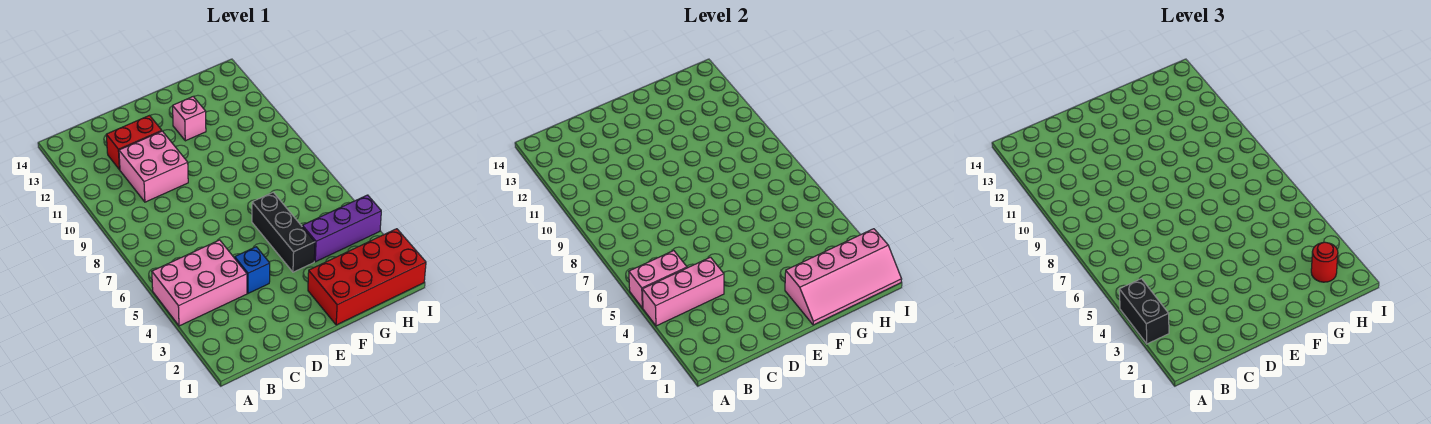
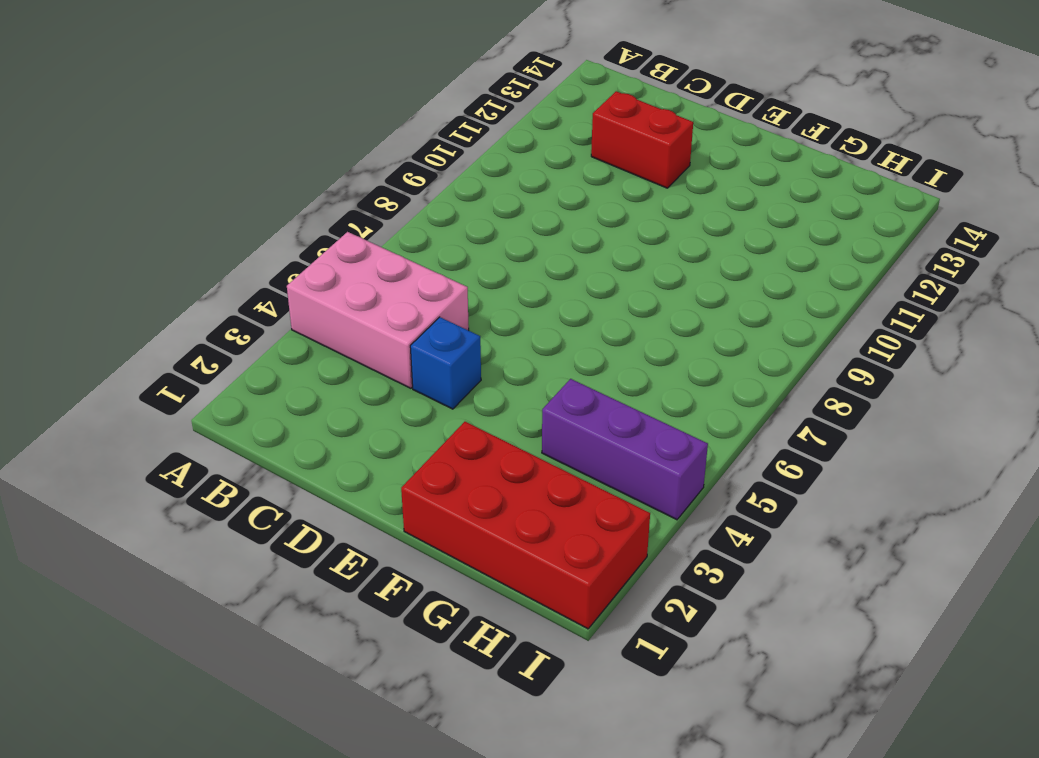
none -> pink brick C10:D11 level 1
none -> black brick F4:F6 level 1
none -> pink brick F12 level 1

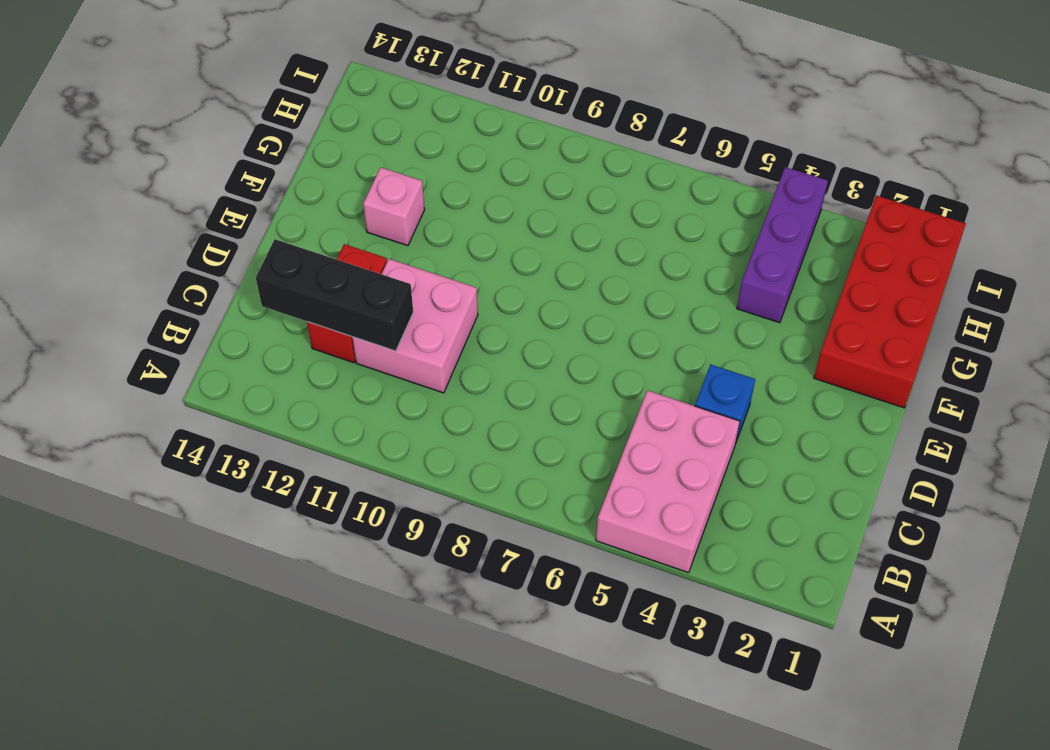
black brick C11:C13 level 2 -> black brick F4:F6 level 1
none -> pink brick A4:C4 level 2
none -> pink brick A5:B5 level 2
none -> pink slope F1:I2 level 2 top 2

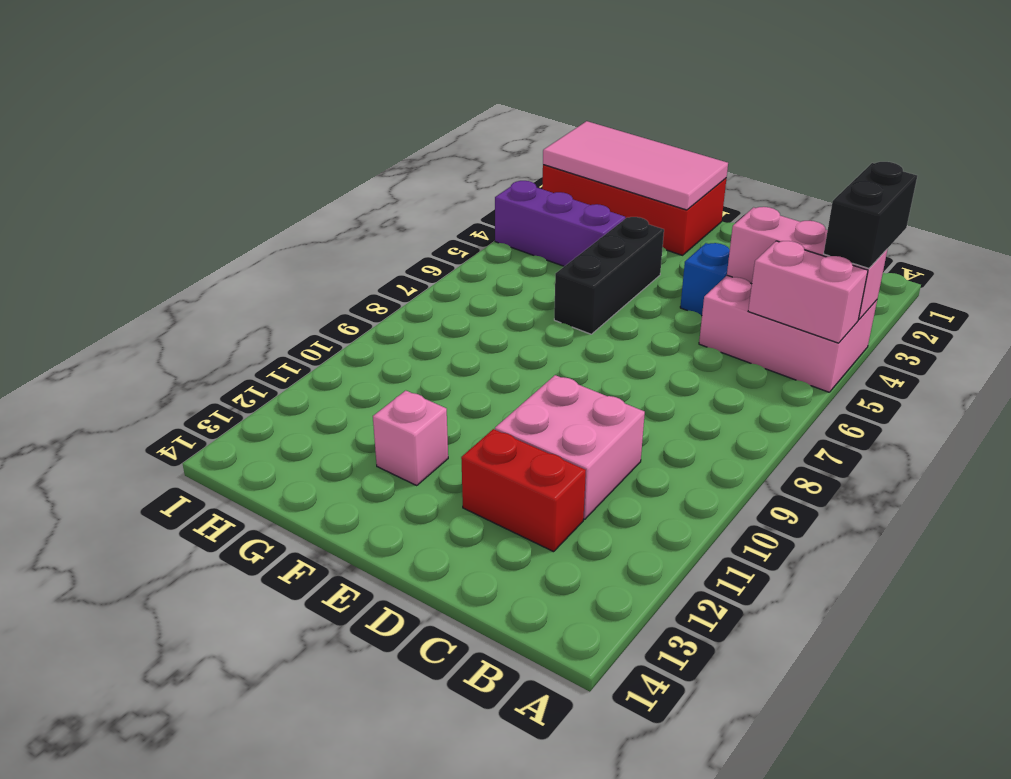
pink tile F1:I2 level 2 -> pink slope F1:I2 level 2 top 2
none -> red round brick H2 level 3

